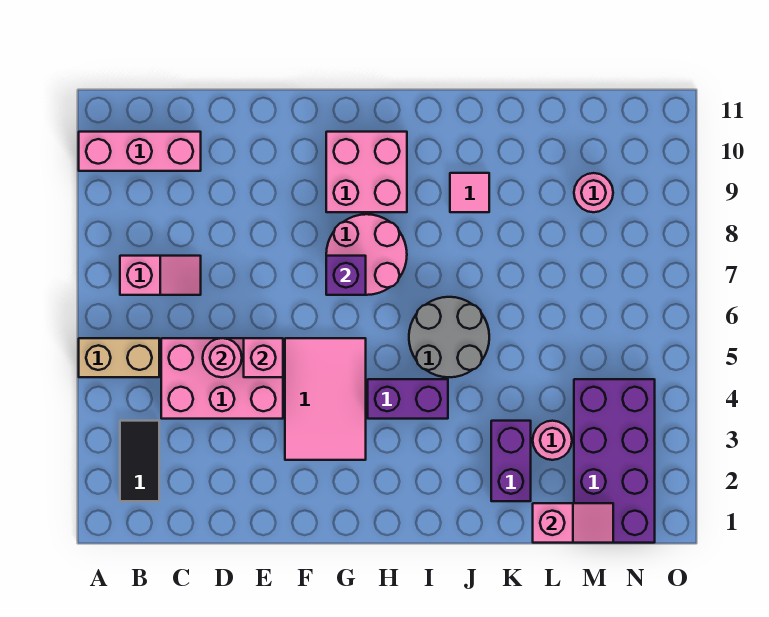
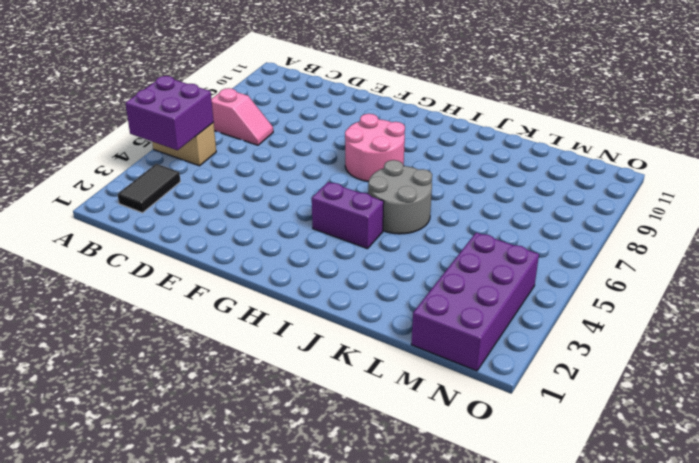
purple brick A4:B5 level 2 -> none
none -> pink brick A10:C10 level 1
none -> pink brick C4:E5 level 1
none -> pink tile F3:G5 level 1

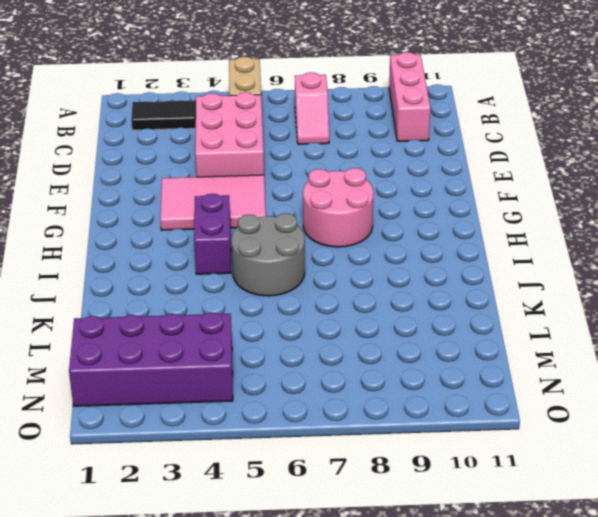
none -> pink brick G9:H10 level 1
none -> pink tile J9 level 1
none -> purple brick K2:K3 level 1

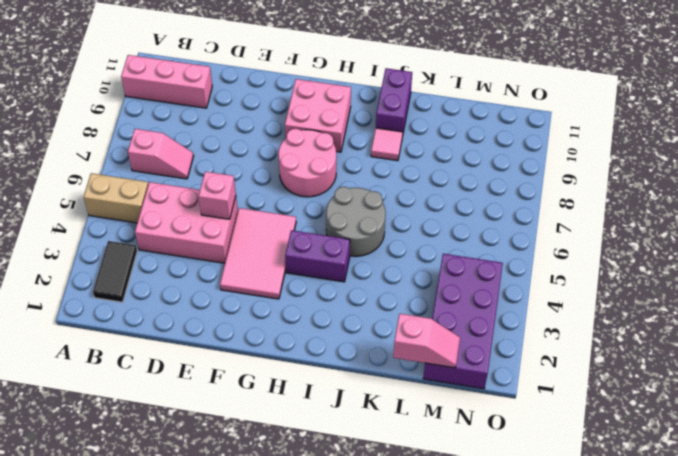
purple brick J10:J11 level 1 -> purple brick K2:K3 level 1
none -> pink round brick L3 level 1
none -> pink round brick M9 level 1
none -> pink round brick D5 level 2

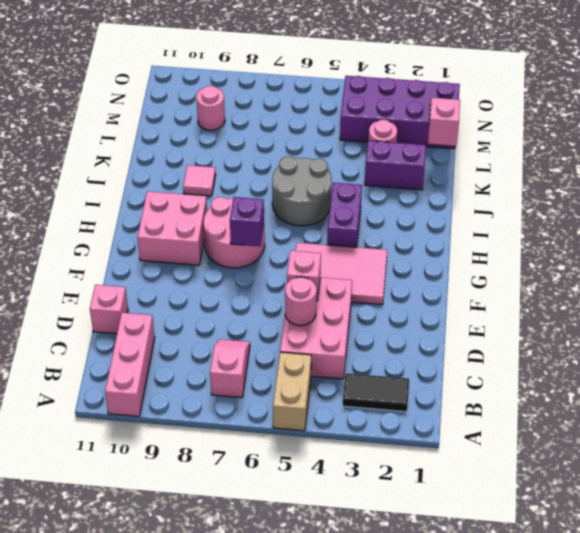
pink brick D11 level 1 -> none

